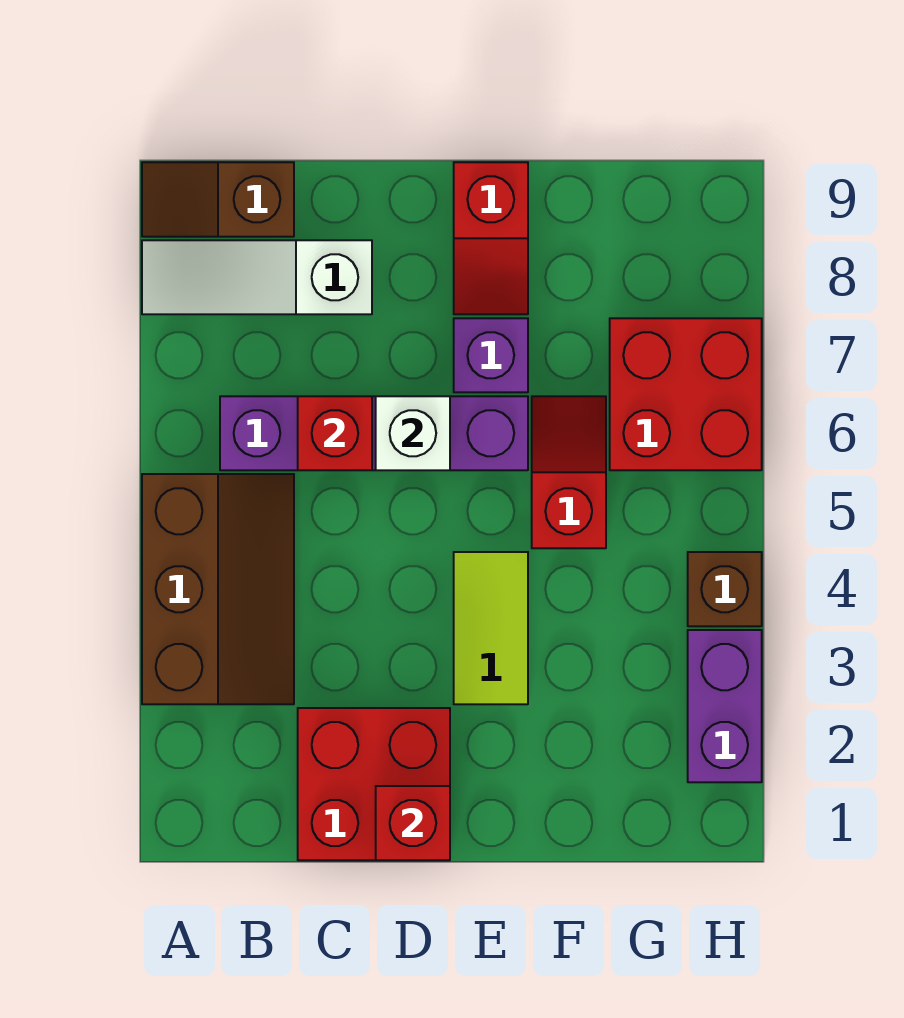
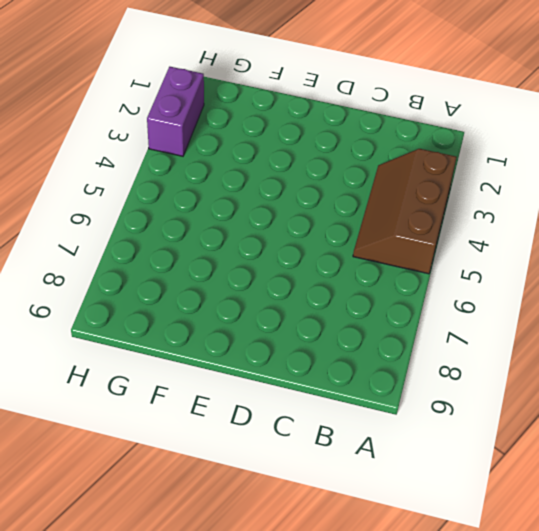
none -> white slope A8:C8 level 1 top C
none -> brown slope A9:B9 level 1 top B
none -> purple brick B6:E6 level 1

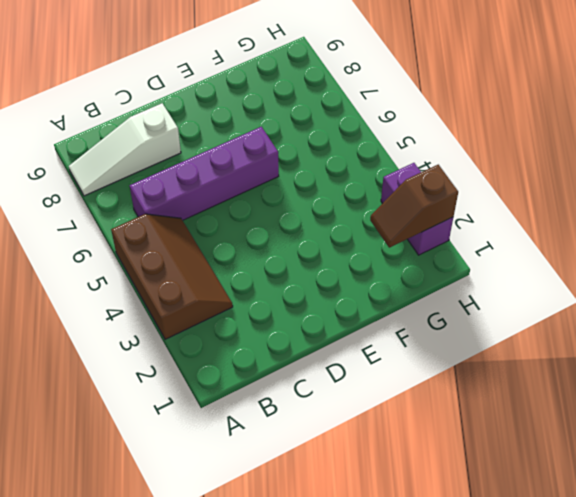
brown slope G2:H2 level 2 top H -> brown slope A9:B9 level 1 top B
none -> red brick C1:D2 level 1
none -> lime tile E3:E4 level 1
none -> purple brick E7 level 1

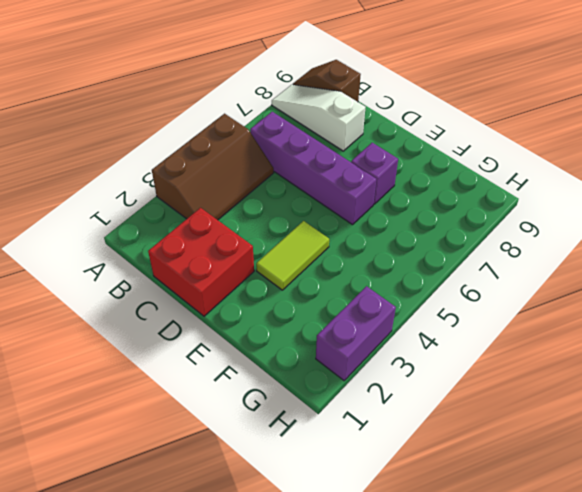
none -> red slope E8:E9 level 1 top 9
none -> red slope F5:F6 level 1 top 5
none -> red brick G6:H7 level 1

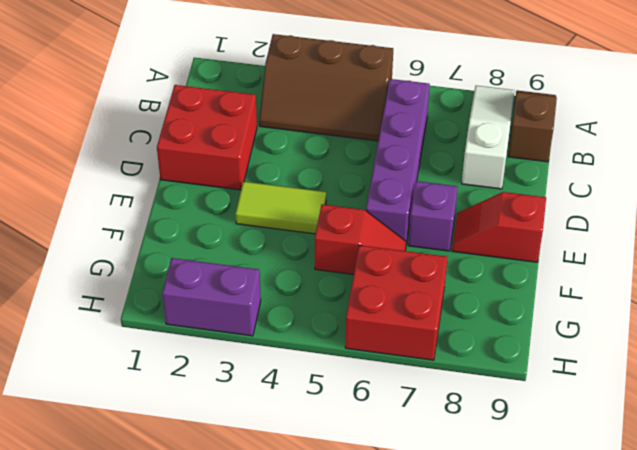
none -> brown brick H4 level 1
none -> red brick C6 level 2
none -> red brick D1 level 2

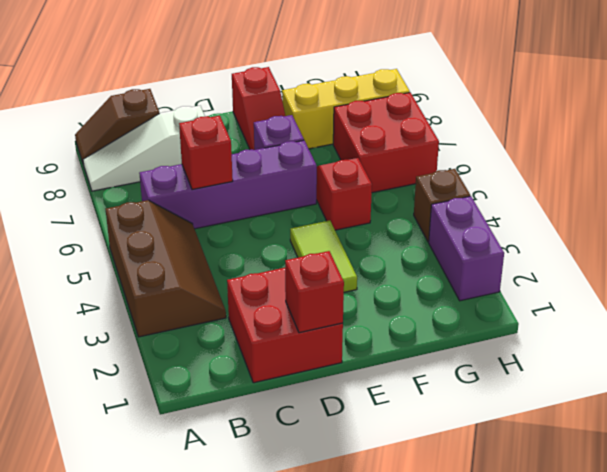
yellow brick F8:H8 level 1 -> none
none -> white brick D6 level 2

